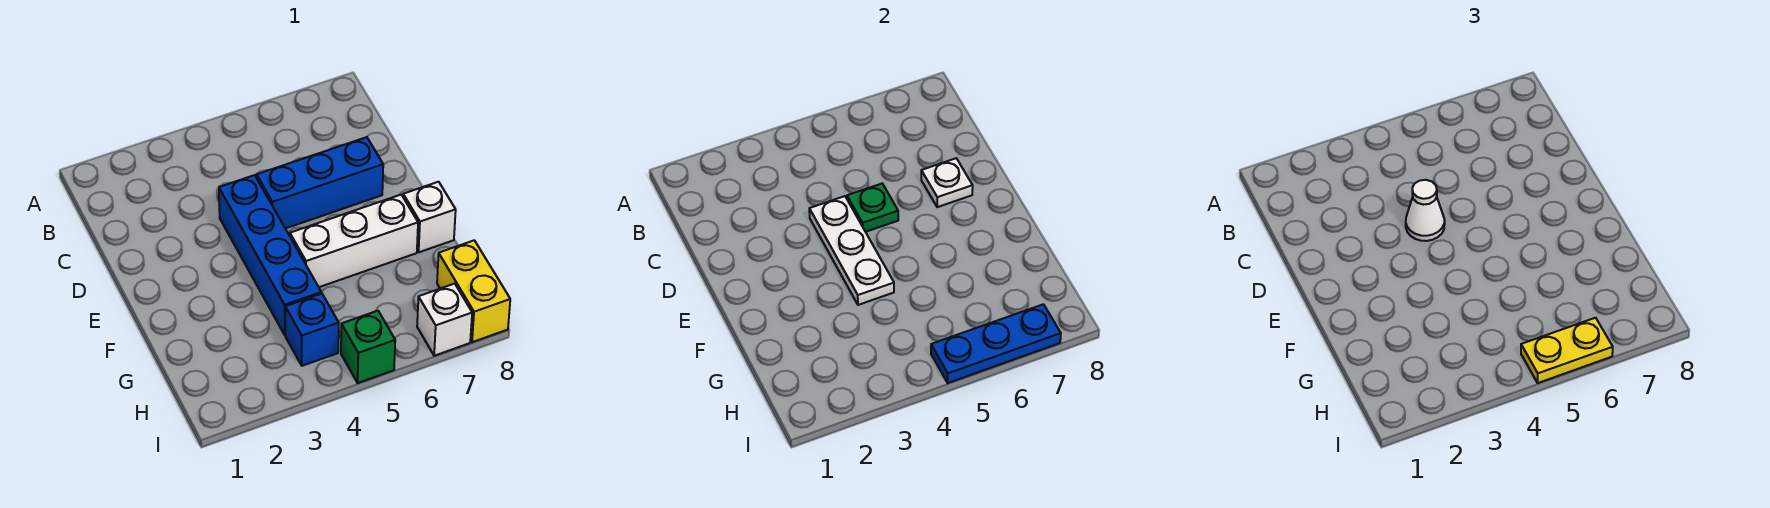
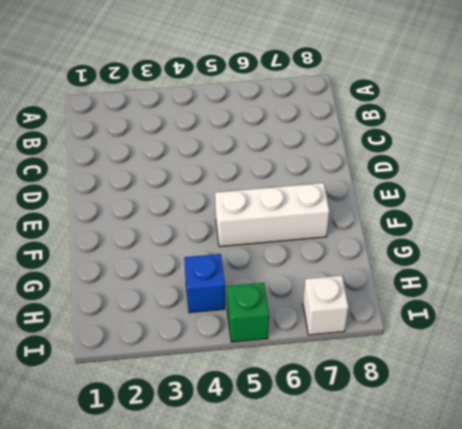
none -> blue brick D4:G4 level 1
none -> blue brick D5:D7 level 1
none -> white brick F8 level 1

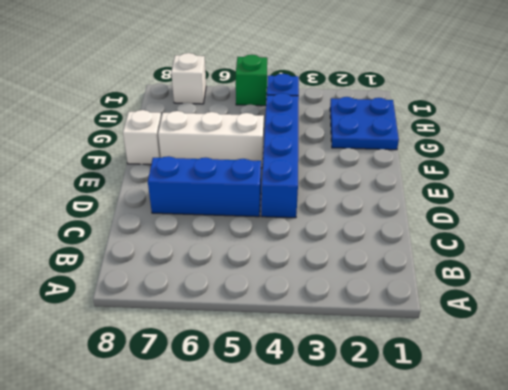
blue plate G1:H2 level 1 -> none
none -> yellow brick H8:I8 level 1
none -> white plate D4:F4 level 2
none -> green plate D5 level 2

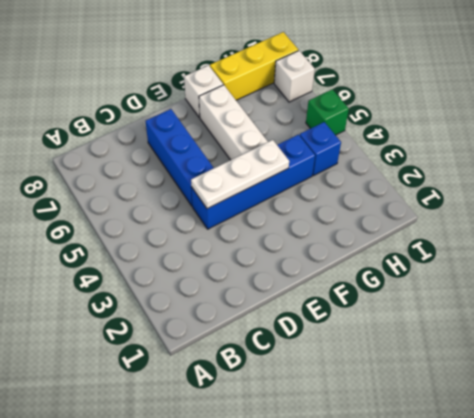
yellow brick G8:I8 level 1 -> yellow brick H8:I8 level 1
none -> green plate D5 level 2
none -> white plate D7 level 2
none -> blue plate I5:I7 level 2

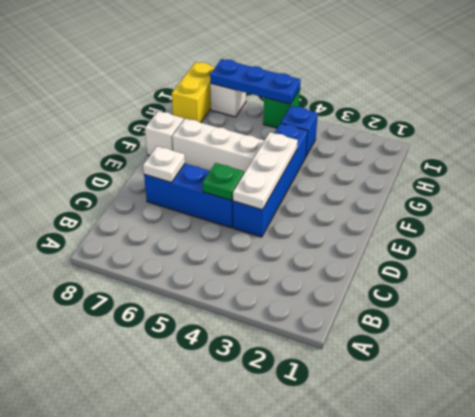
none -> white cone D4 level 3
none -> yellow plate I5:I6 level 3

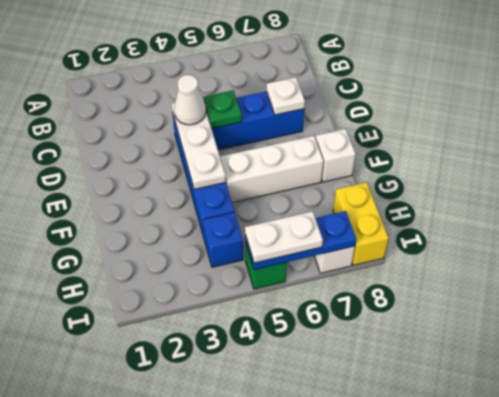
white plate I5:I6 level 3 -> yellow plate I5:I6 level 3

